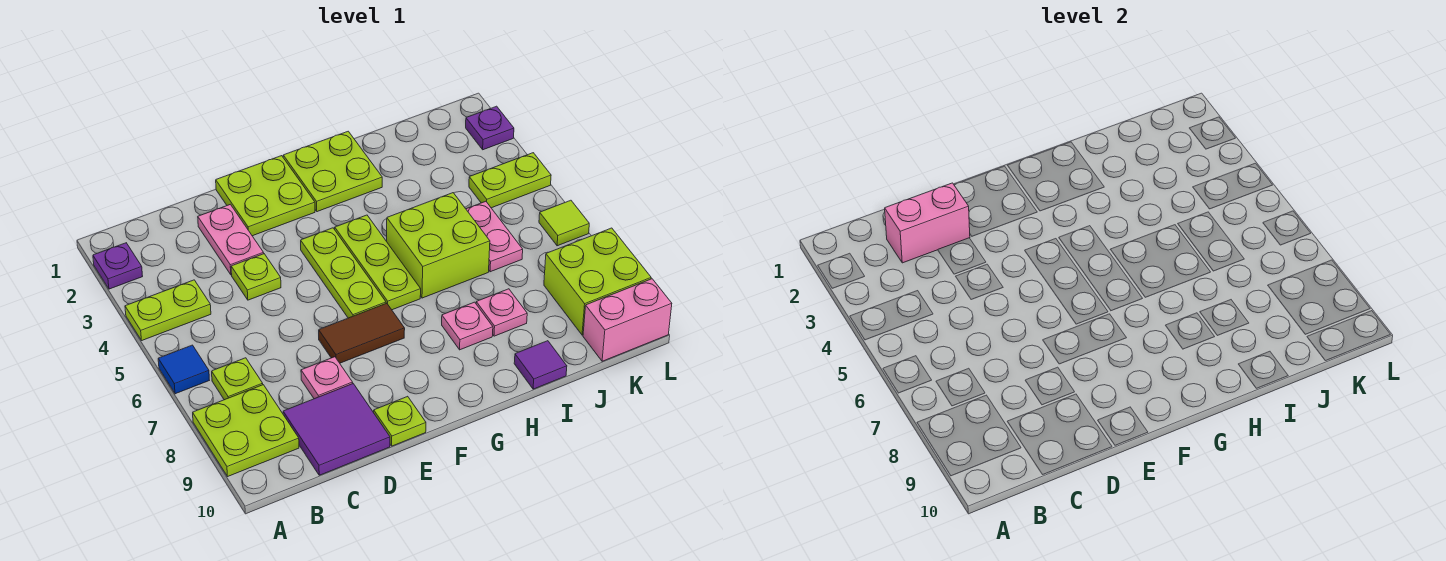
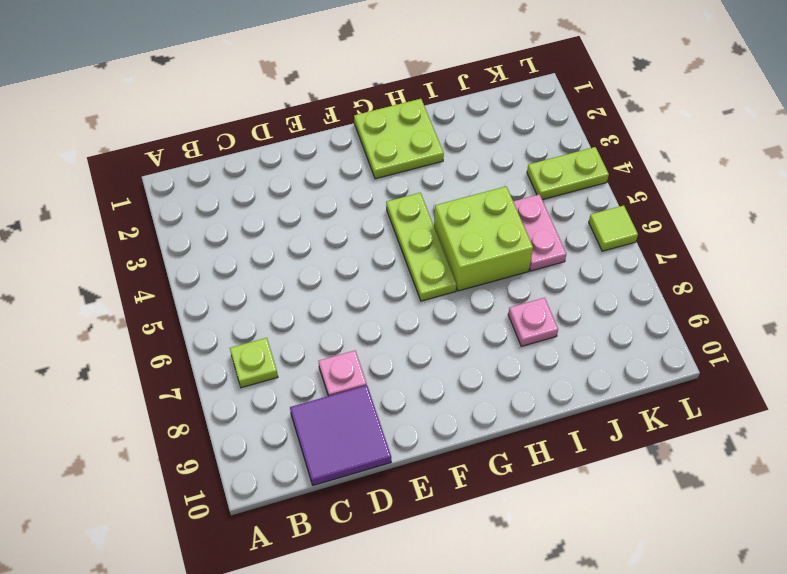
none -> purple plate A2 level 1
none -> lime plate A4:B4 level 1
none -> blue tile A6 level 1

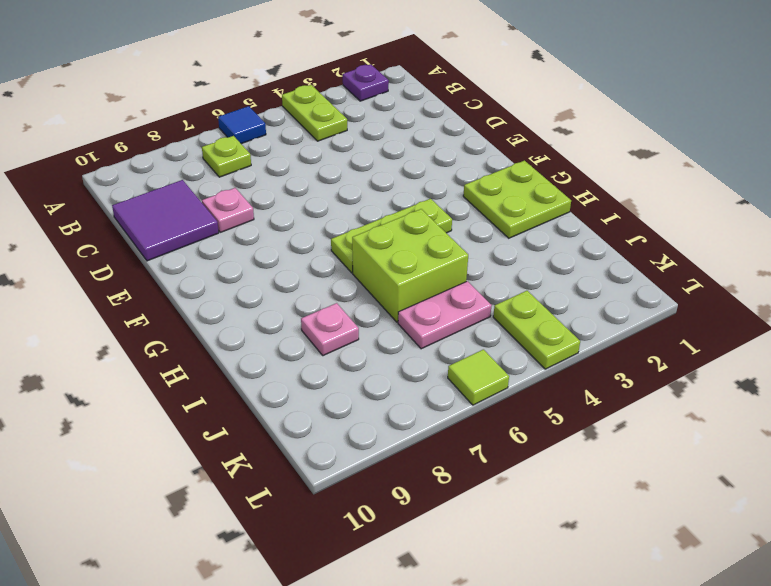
none -> lime plate A8:B9 level 1
none -> pink plate D2:D3 level 1
none -> lime plate D4 level 1

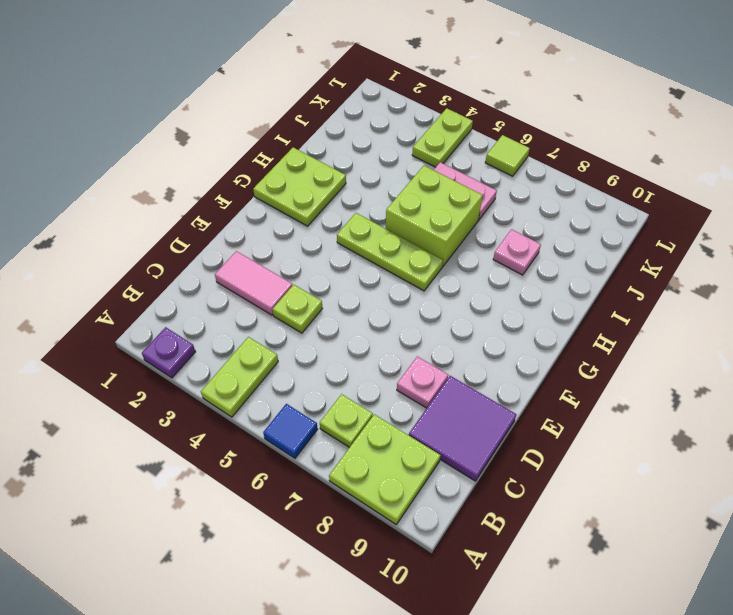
pink tile D2:D3 level 1 -> pink plate D2:D3 level 1
none -> lime plate E1:F2 level 1
none -> brown tile E7:F7 level 1
none -> lime plate E10 level 1

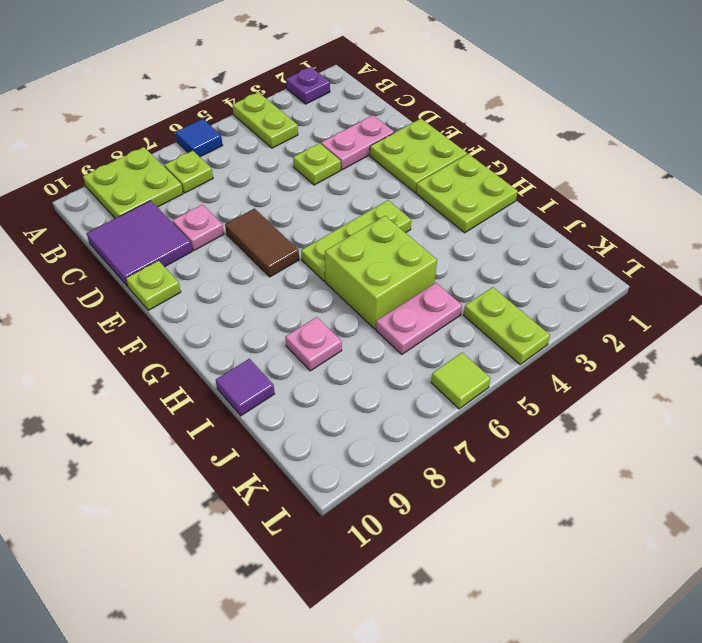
none -> lime plate F4:F6 level 1
none -> pink plate H8 level 1
none -> lime brick K8:L9 level 1

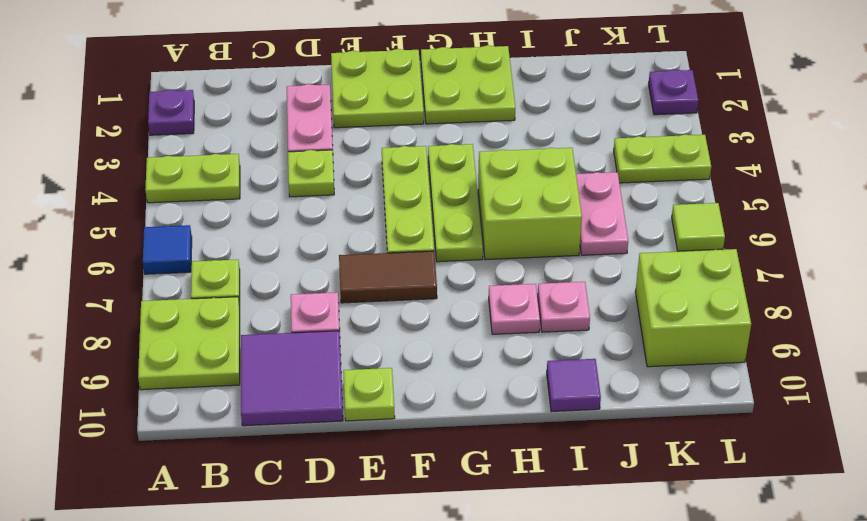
none -> pink brick K10:L10 level 1
none -> pink brick C2:D2 level 2

